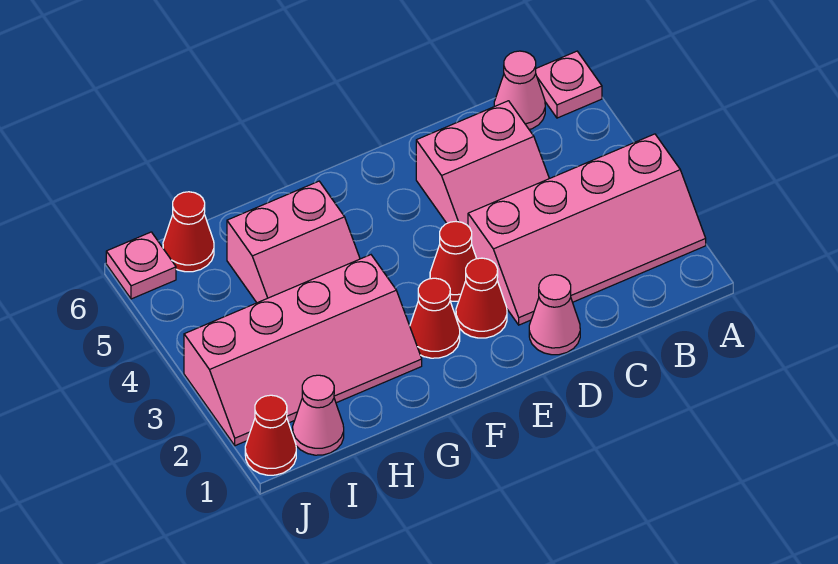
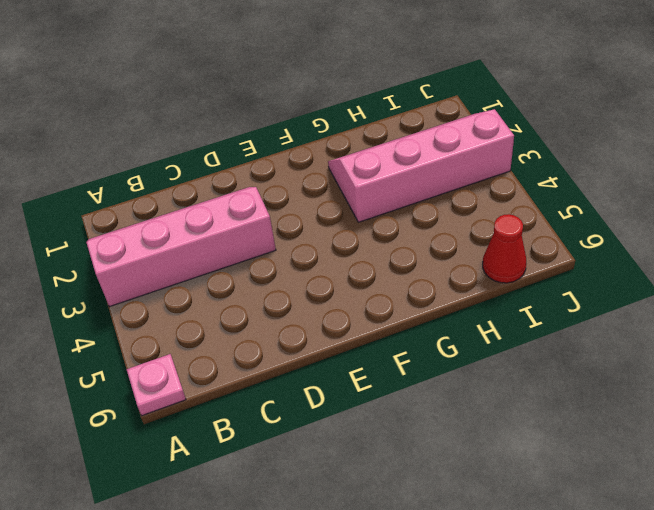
none -> pink cone B6 level 1
none -> pink slope C4:D5 level 1 top 5
none -> pink cone D1 level 1

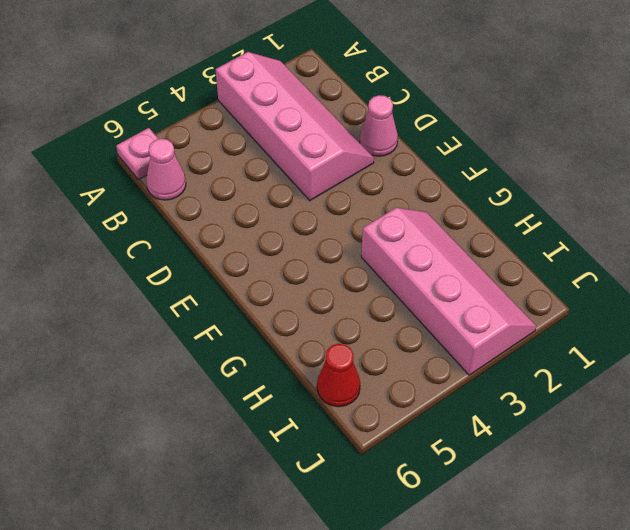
none -> pink slope C4:D5 level 1 top 5
none -> red cone E2 level 1
none -> red cone E3 level 1

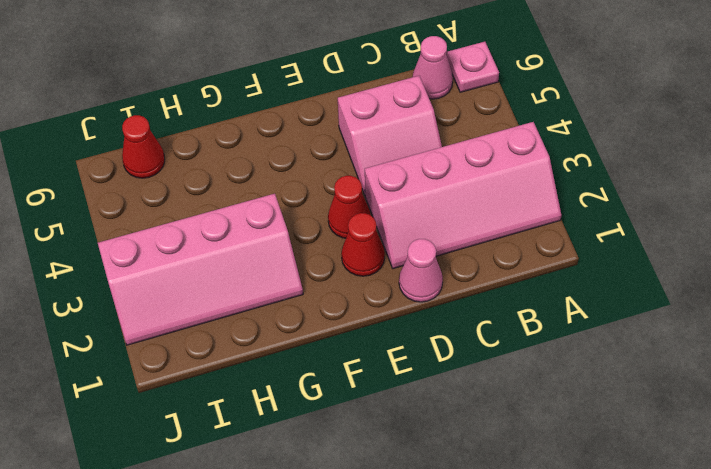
none -> red cone F2 level 1
none -> pink slope G4:H5 level 1 top 5
none -> pink cone I1 level 1

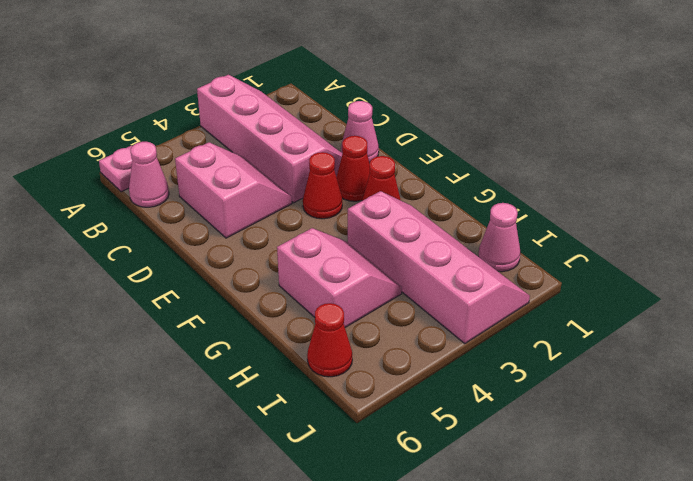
none -> red cone J1 level 1
none -> pink plate J6 level 1

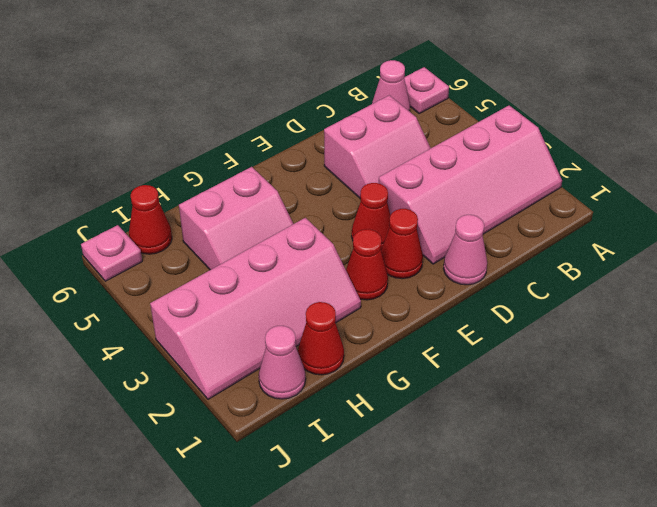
red cone H1 level 1 -> red cone J1 level 1

